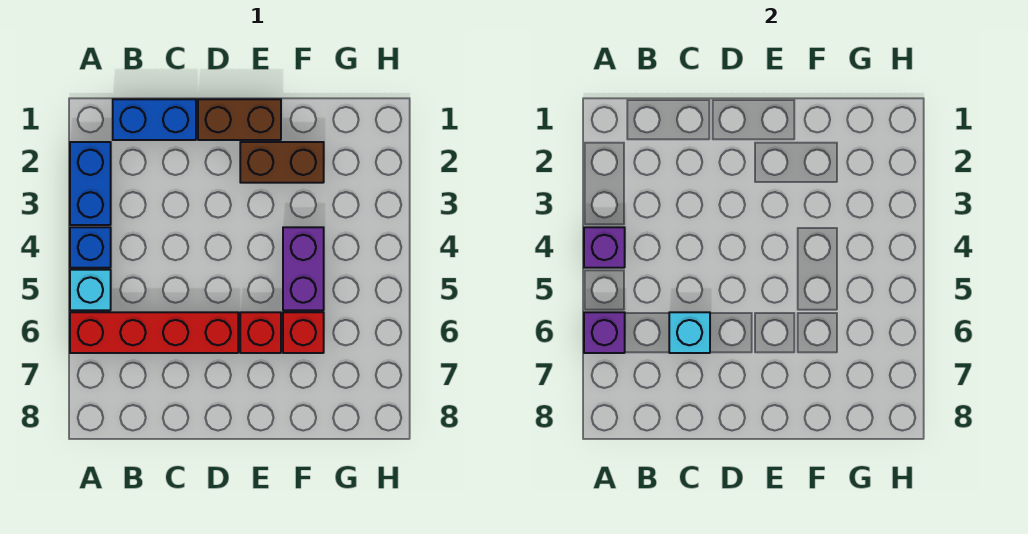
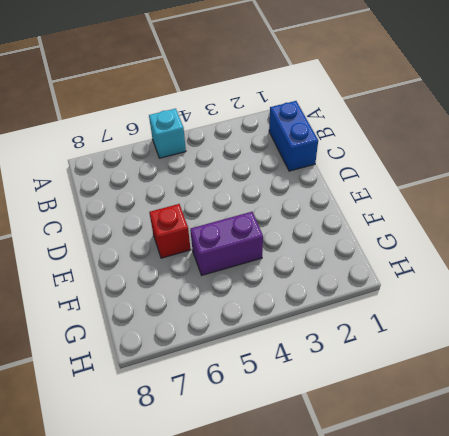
none -> blue brick A2:A3 level 1
none -> blue brick A4 level 1
none -> red brick A6:D6 level 1

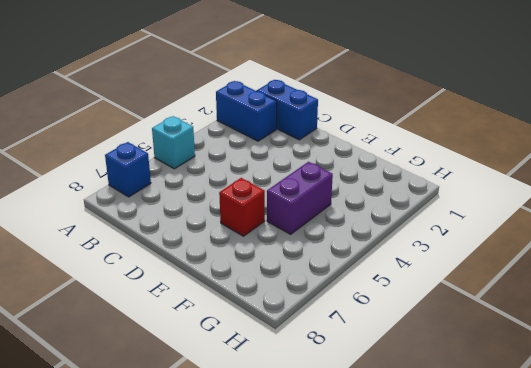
blue brick A2:B2 level 1 -> blue brick A2:A3 level 1
blue brick A7 level 1 -> blue brick A4 level 1
none -> red brick A6:D6 level 1
none -> brown brick D1:E1 level 1
none -> brown brick E2:F2 level 1

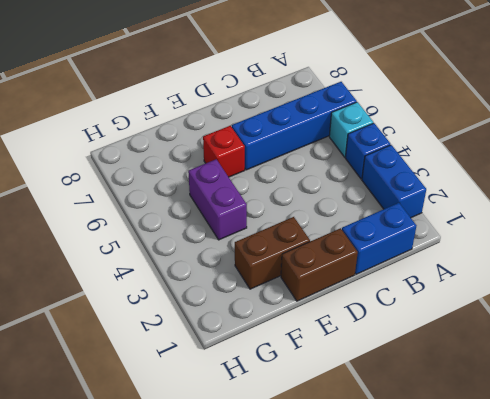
blue brick A6:D6 level 1 -> red brick A6:D6 level 1
none -> red brick F6 level 1
none -> purple brick A4 level 2
none -> purple brick A6 level 2

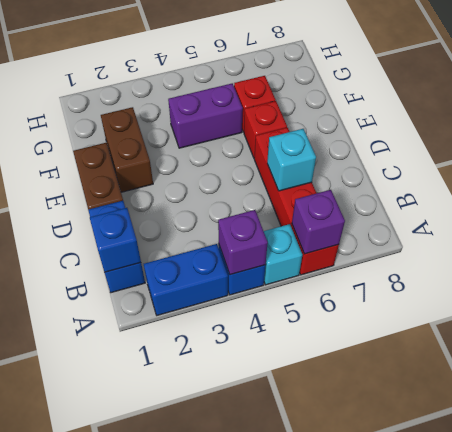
blue brick B1 level 2 -> none

